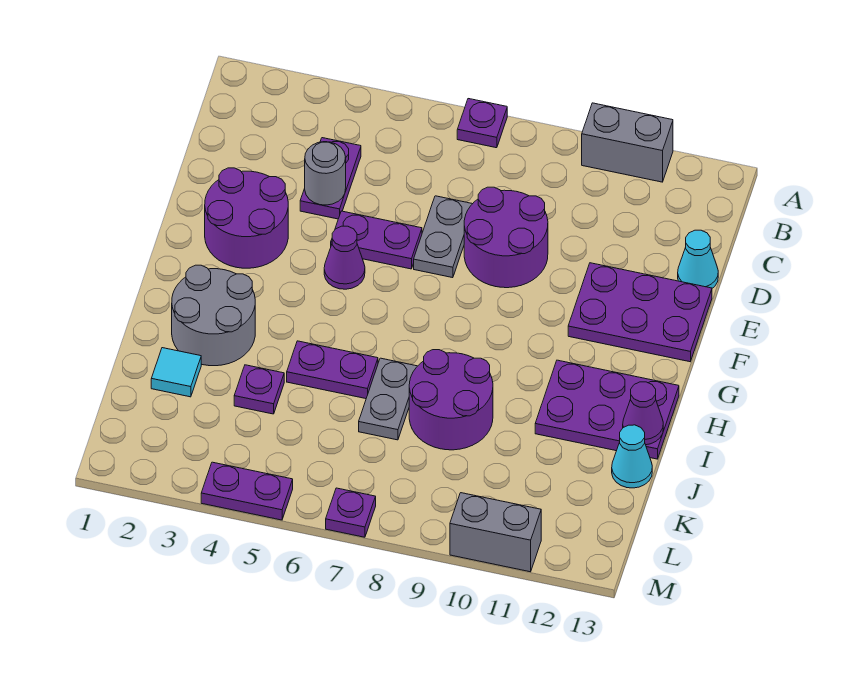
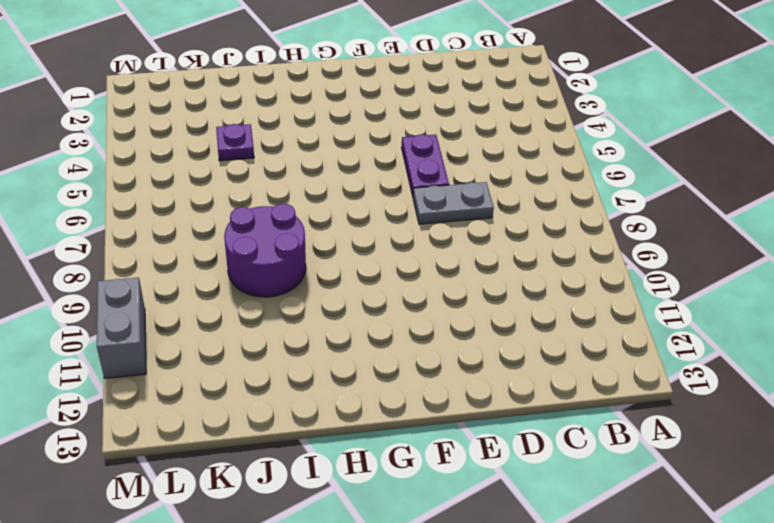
none -> purple plate A7 level 1
none -> grey brick A10:A11 level 1
none -> purple plate C4:D4 level 1

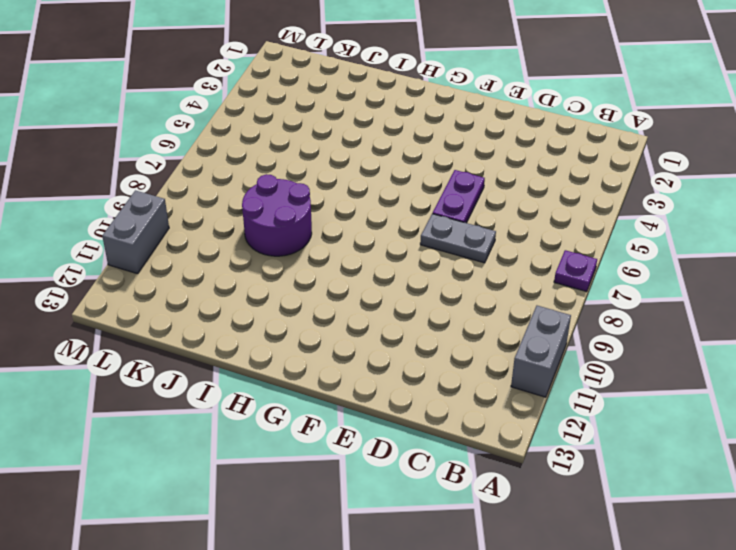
none -> purple plate C4:D4 level 1
none -> purple round brick D8:E9 level 1
none -> cyan cone D13 level 1

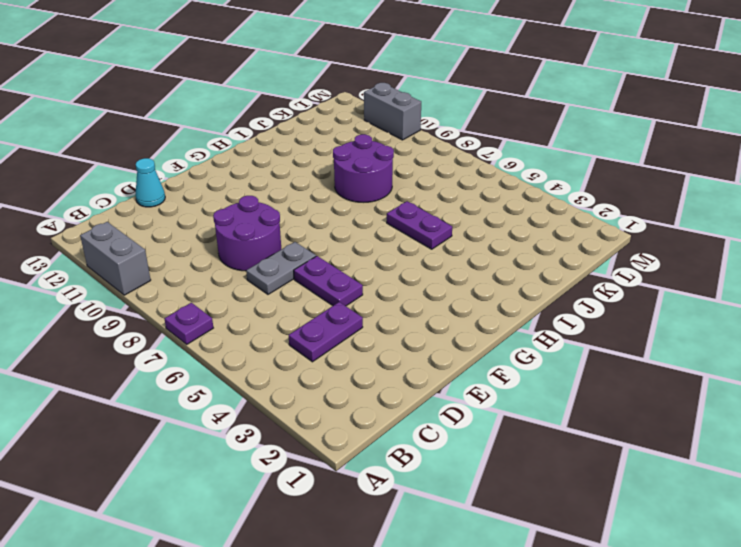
none -> purple round brick E2:F3 level 1
none -> purple plate E11:F13 level 1
none -> purple cone F5 level 1

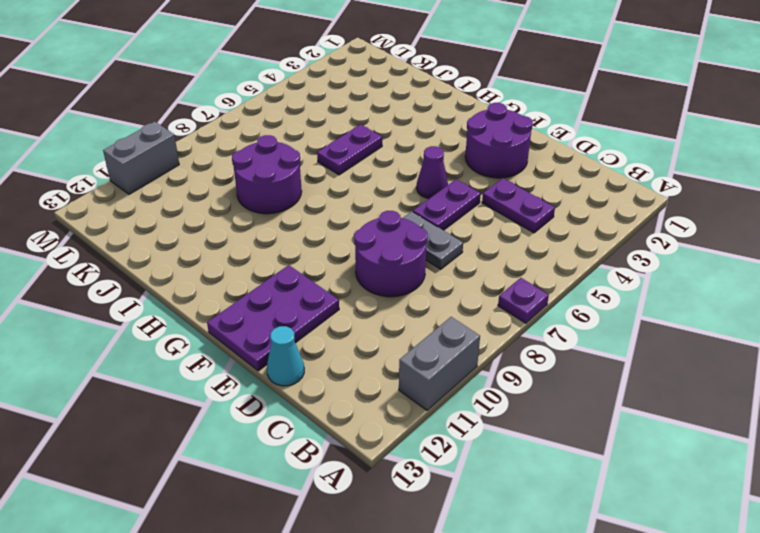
none -> grey round brick H2:I3 level 1
none -> purple plate H11:I13 level 1
none -> grey plate I7:J7 level 1

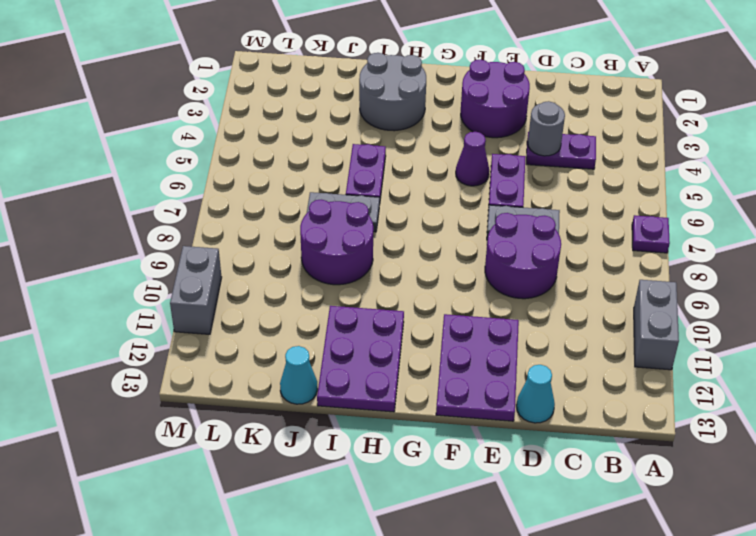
none -> cyan tile J2 level 1
none -> purple plate J4 level 1
none -> purple plate M4:M5 level 1

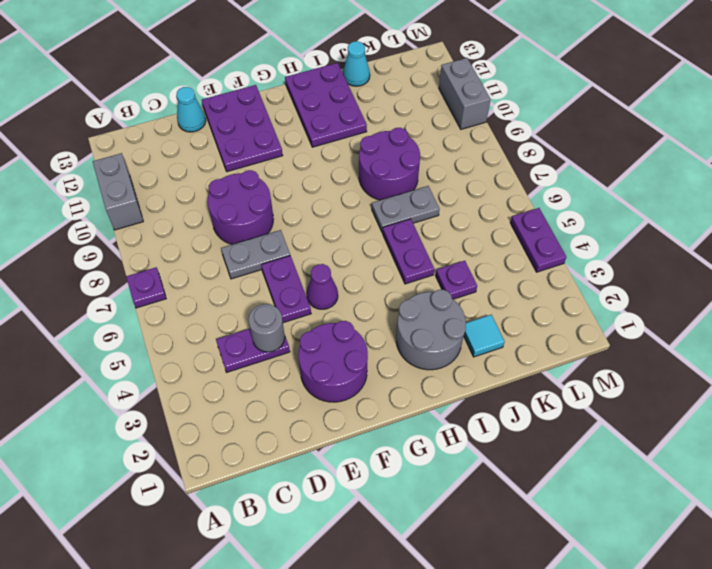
none -> purple plate M7 level 1
none -> purple cone I13 level 2

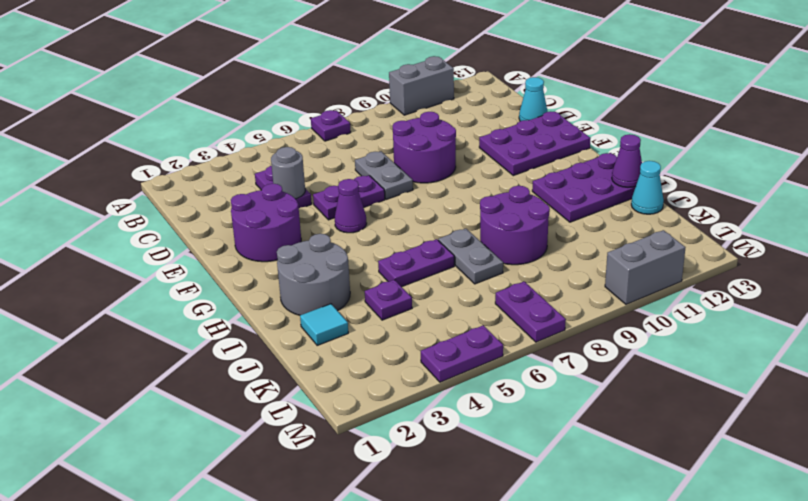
purple plate L7:M7 level 1 -> purple plate M7 level 1

